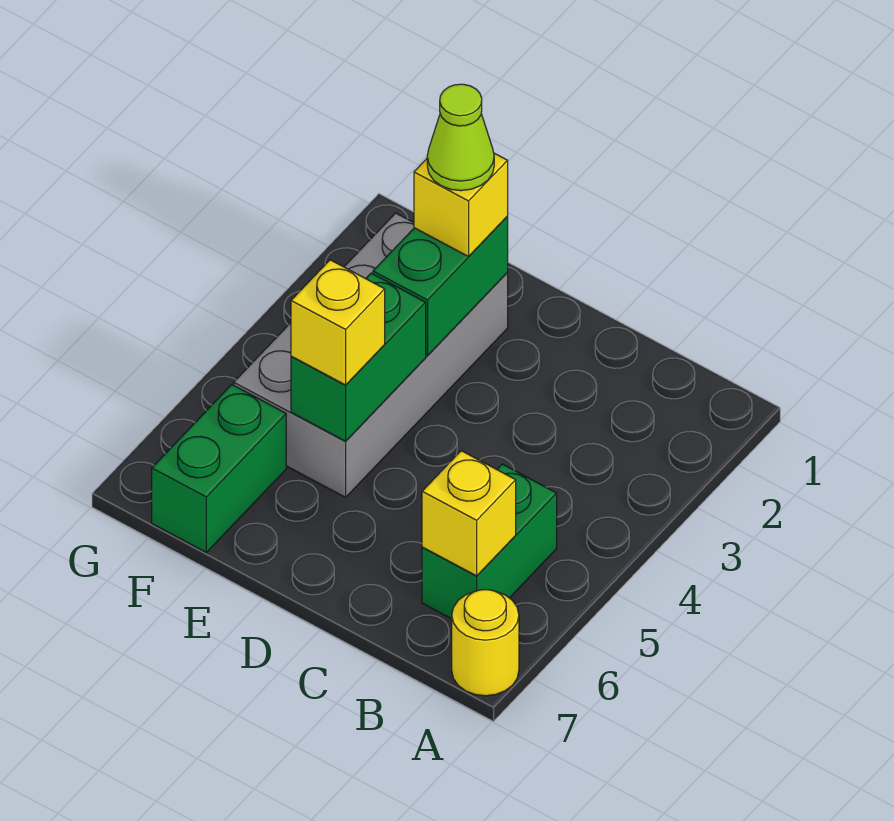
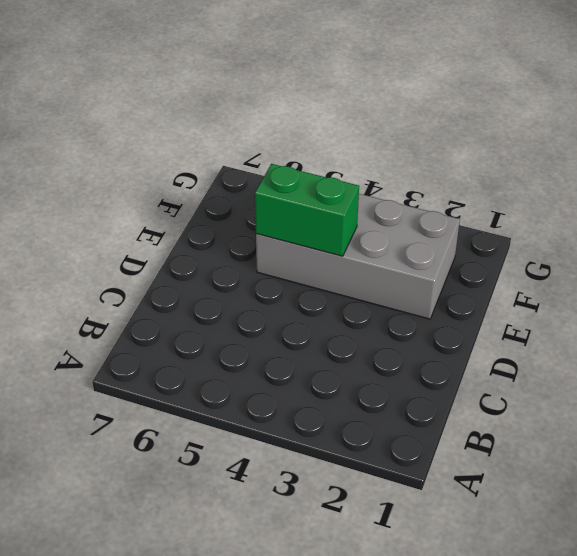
none -> yellow round brick A7 level 1
none -> green brick B5:B6 level 1

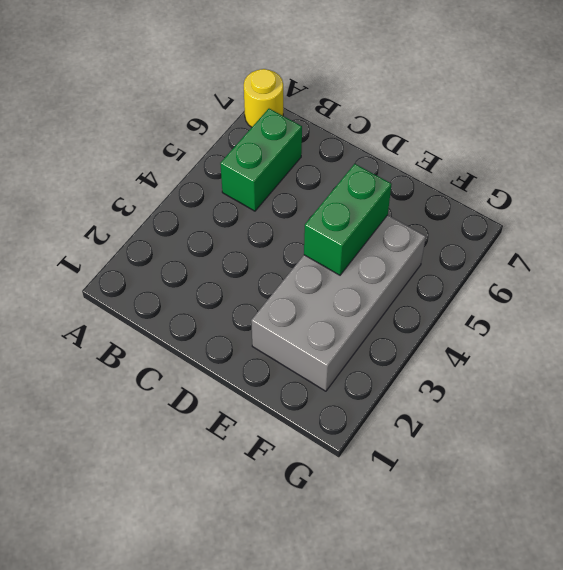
none -> green brick F6:F7 level 1
none -> yellow brick B6 level 2

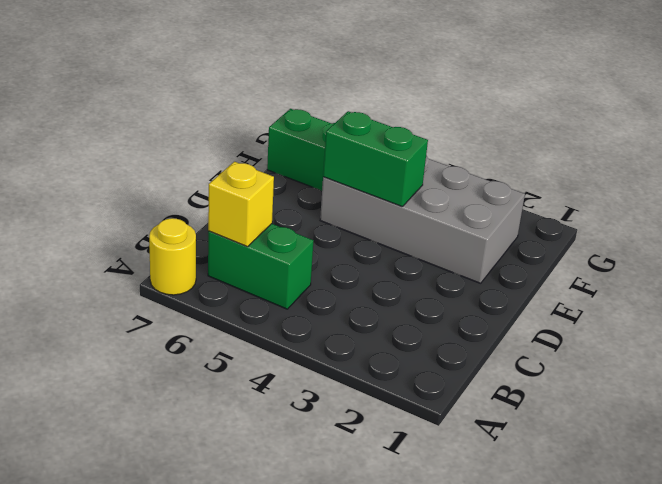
none -> green brick E2:E3 level 2
none -> yellow brick E2 level 3

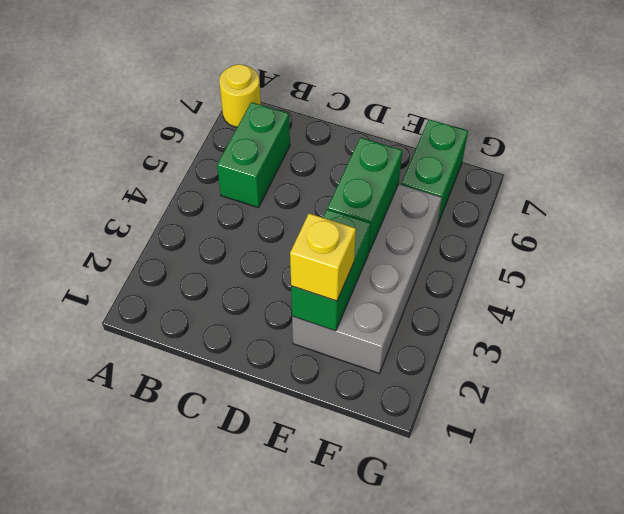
none -> yellow brick B6 level 2
none -> yellow brick E5 level 3

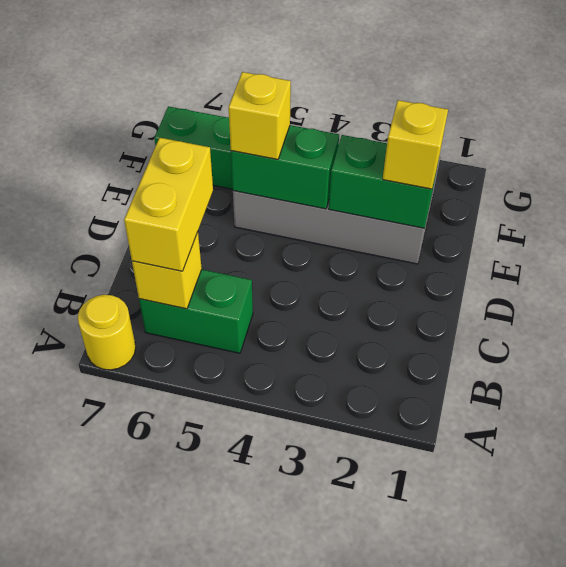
yellow brick B6:C6 level 3 -> none
none -> lime cone E2 level 4

